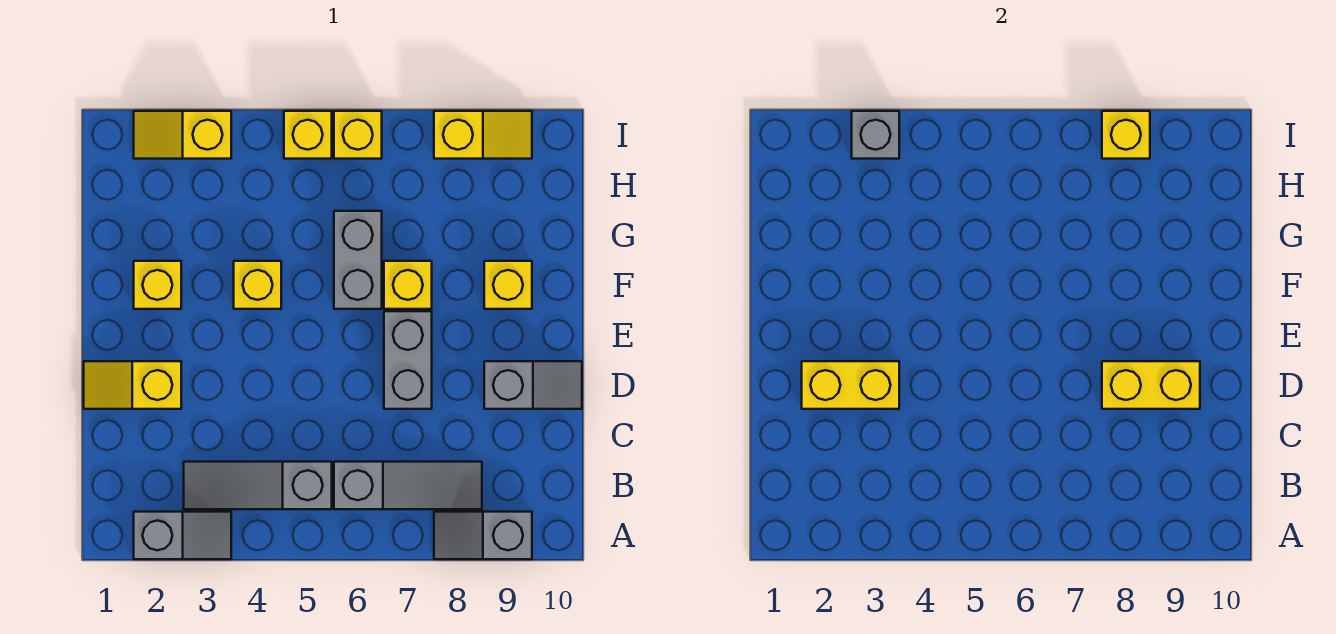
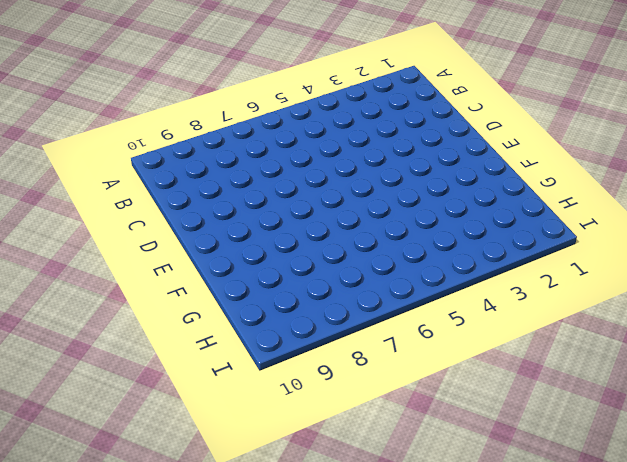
none -> grey slope A2:A3 level 1 top 2
none -> grey slope A8:A9 level 1 top 9
none -> grey slope B3:B5 level 1 top 5

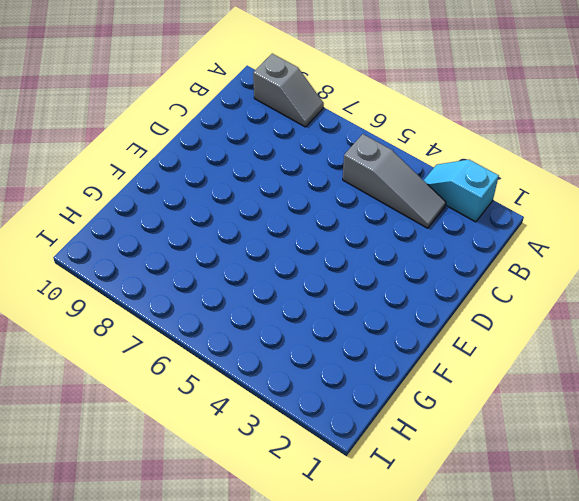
cyan slope A2:A3 level 1 top 2 -> grey slope A2:A3 level 1 top 2
none -> grey slope B6:B8 level 1 top 6
none -> yellow slope D1:D2 level 1 top 2
none -> grey brick D7:E7 level 1

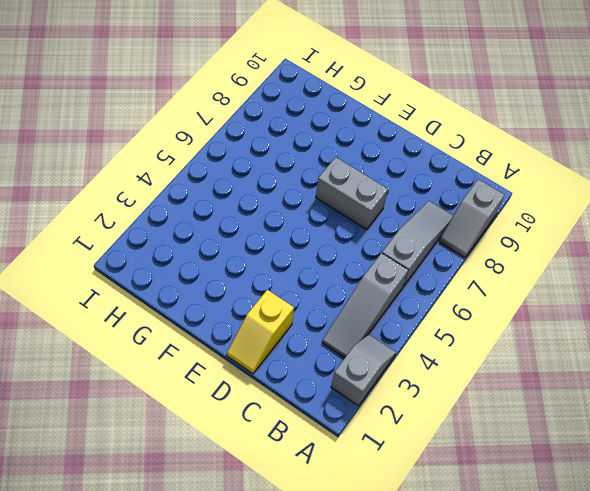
none -> grey slope D9:D10 level 1 top 9
none -> yellow brick F2 level 1
none -> yellow brick F4 level 1

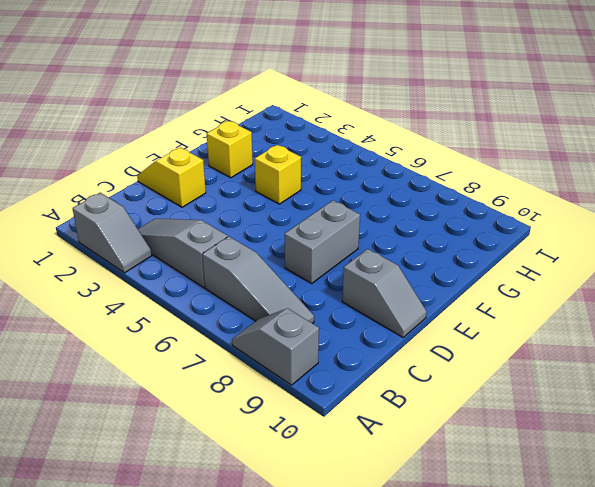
none -> grey brick F6:G6 level 1
none -> yellow brick F7 level 1
none -> yellow brick F9 level 1

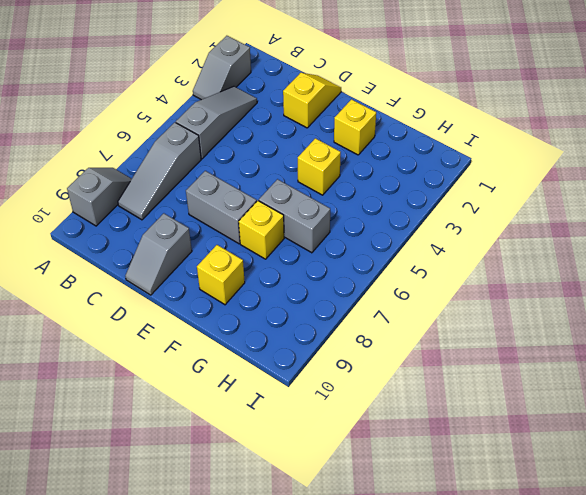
none -> yellow slope I2:I3 level 1 top 3
none -> yellow brick I5 level 1
none -> yellow brick I6 level 1

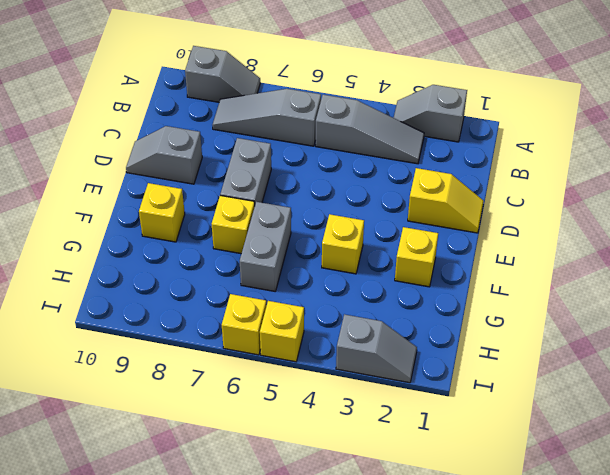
grey slope I2:I3 level 1 top 3 -> yellow slope I2:I3 level 1 top 3
none -> yellow slope I8:I9 level 1 top 8
none -> yellow brick D2:D3 level 2
none -> yellow brick D8:D9 level 2

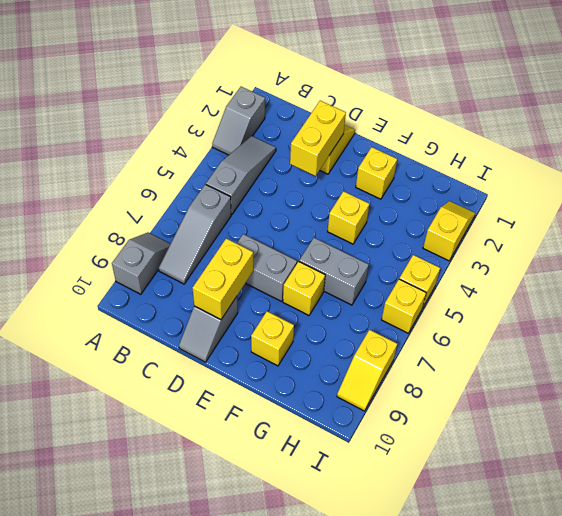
none -> grey brick I3 level 2
none -> yellow brick I8 level 2

